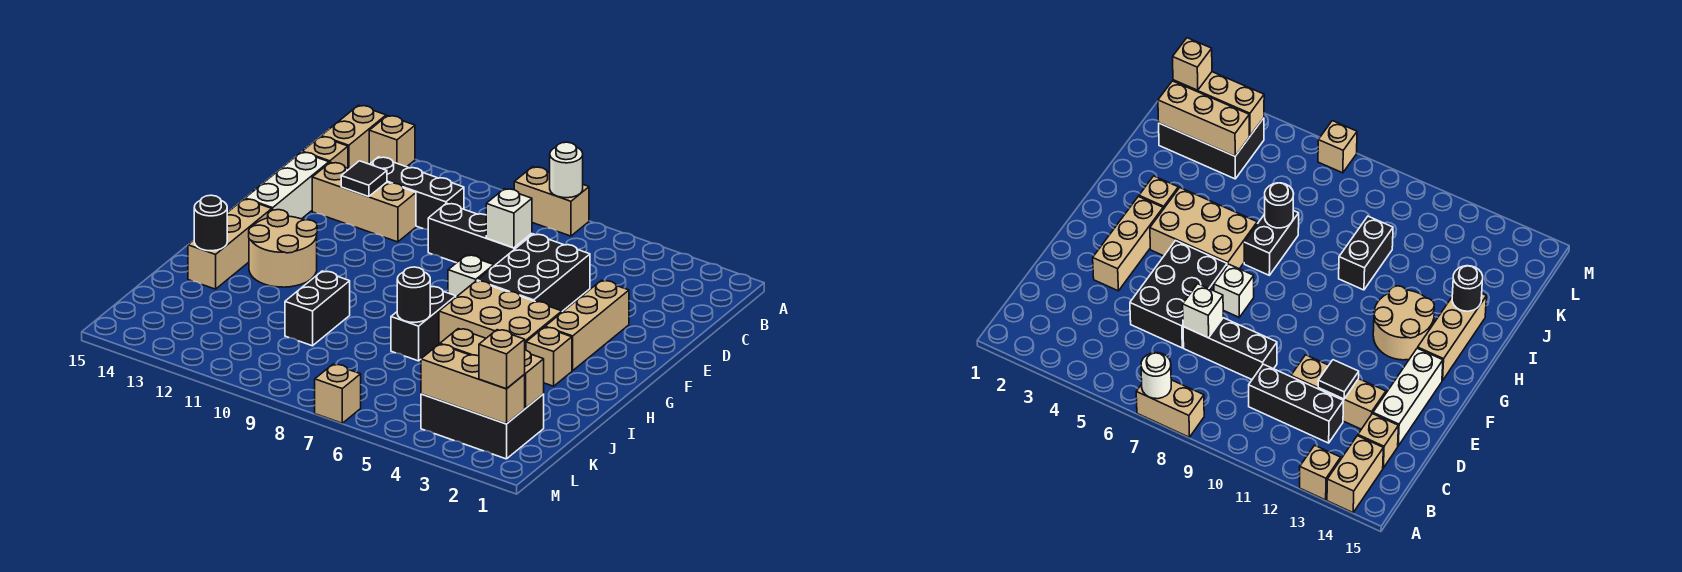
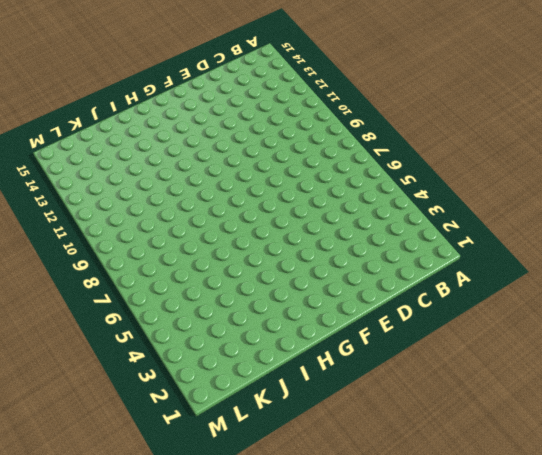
none -> tan brick A7:A8 level 1
none -> tan brick A13 level 1
none -> tan brick A14:B14 level 1

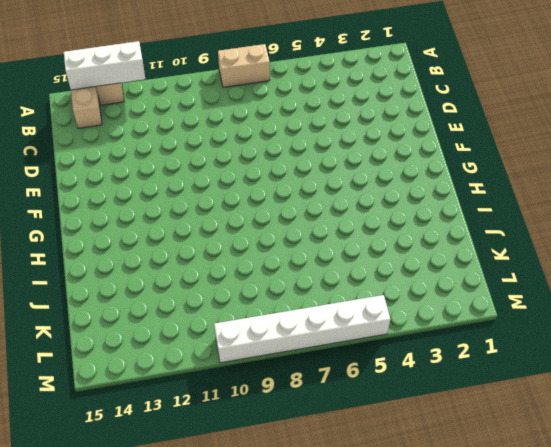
white brick A12:A14 level 2 -> white brick D14:F14 level 1
white brick M5:M10 level 1 -> tan brick M7 level 1
none -> black brick C10:C12 level 1
none -> tan brick C14 level 1
none -> black brick D5:F6 level 1

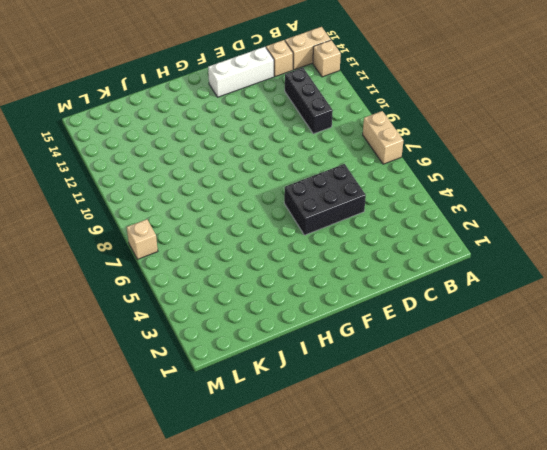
none -> black brick D7:D9 level 1
none -> tan brick D11:D13 level 1
none -> tan brick E3:G3 level 1

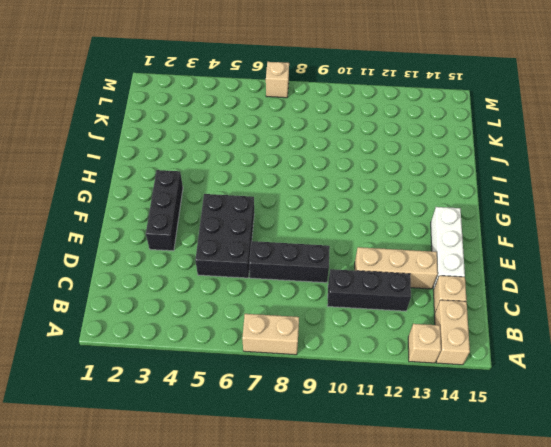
black brick E3:G3 level 1 -> tan brick E3:G3 level 1
none -> white brick F7 level 1
none -> tan brick G4:H6 level 1
none -> tan round brick G12:H13 level 1

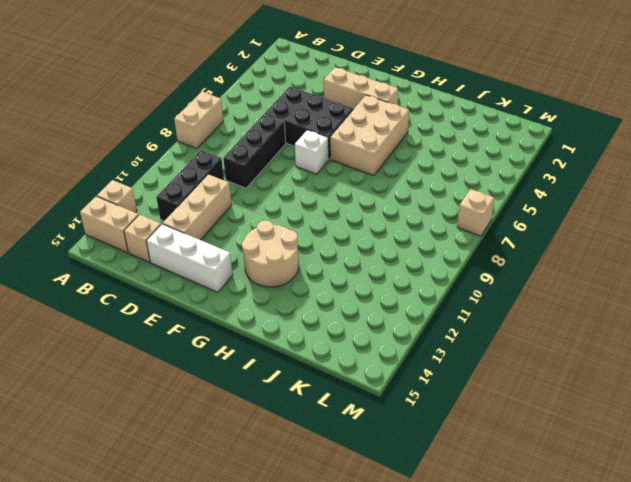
none -> tan brick G14:I14 level 1
none -> tan brick H3 level 1
none -> black brick H7:I7 level 1

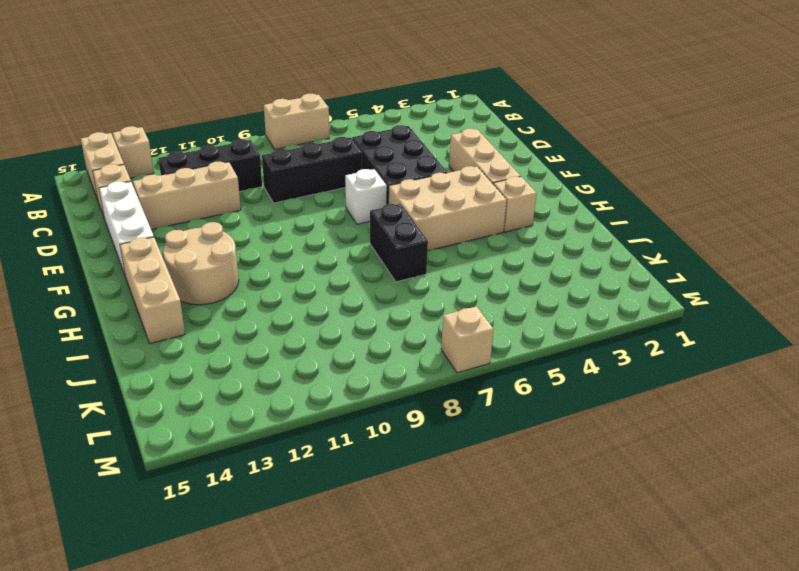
none -> black brick I10:J10 level 1
none -> black brick K2:L4 level 1
none -> white round brick A7 level 2

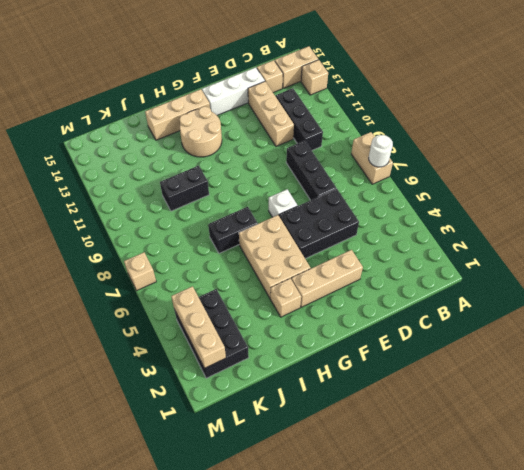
none -> white brick D7 level 2
none -> black tile D12 level 2
none -> black round brick I7 level 2

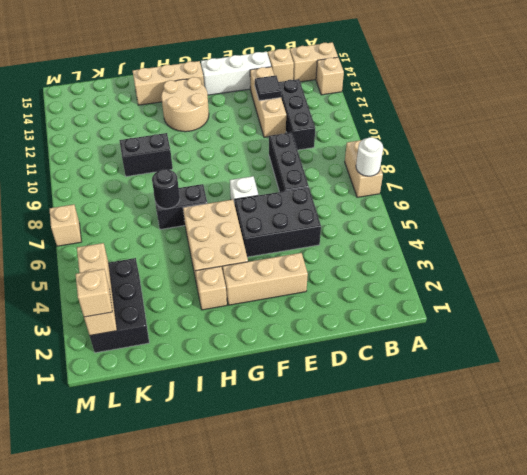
none -> white brick D7 level 2
none -> black round brick I14 level 2
none -> tan brick K2:K4 level 2

